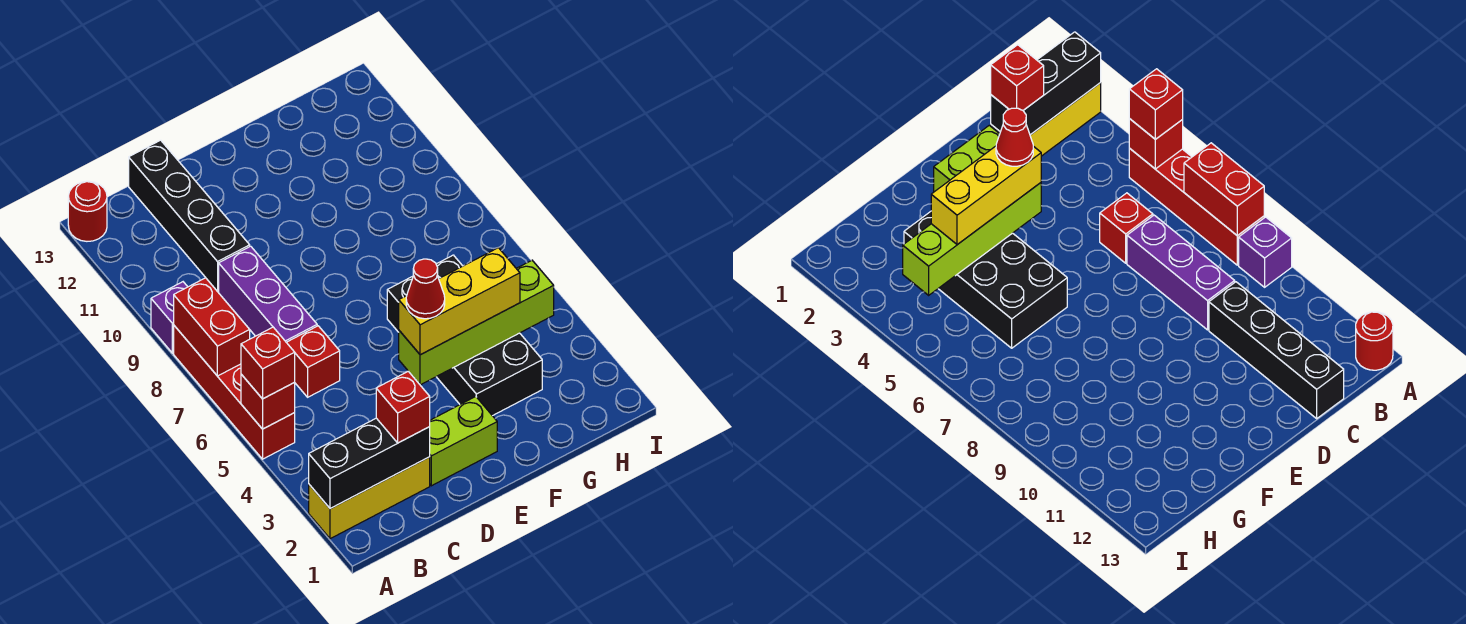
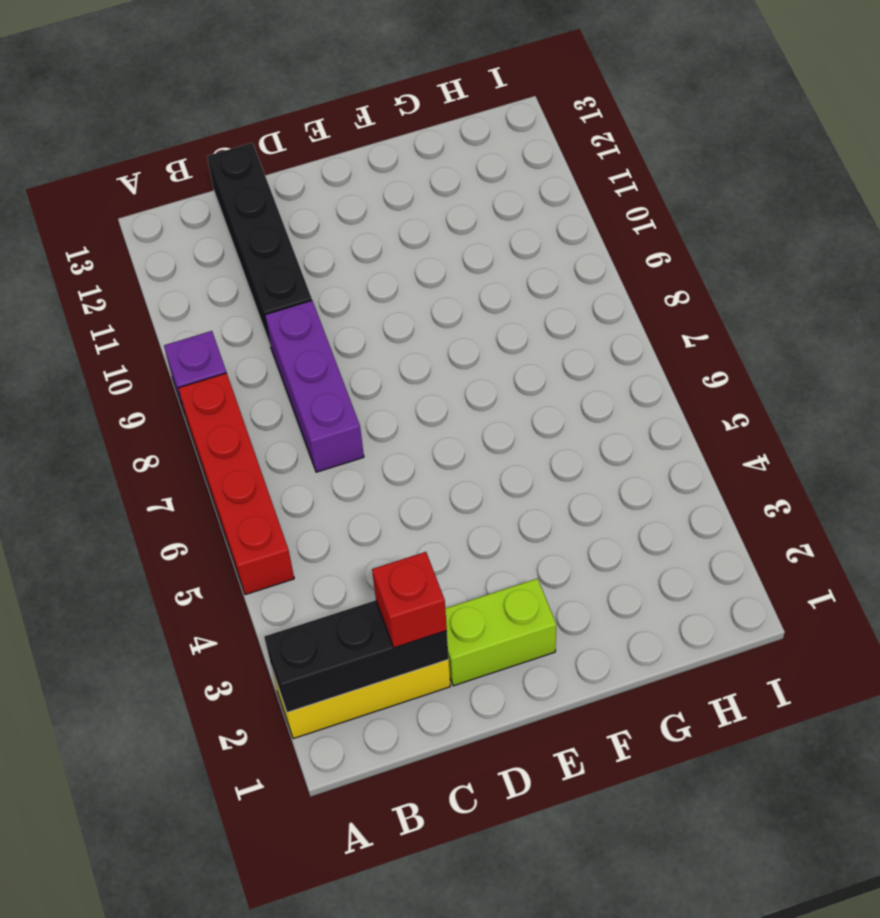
none -> red round brick A13 level 1
none -> red brick C6 level 1
none -> black brick F3:G6 level 1

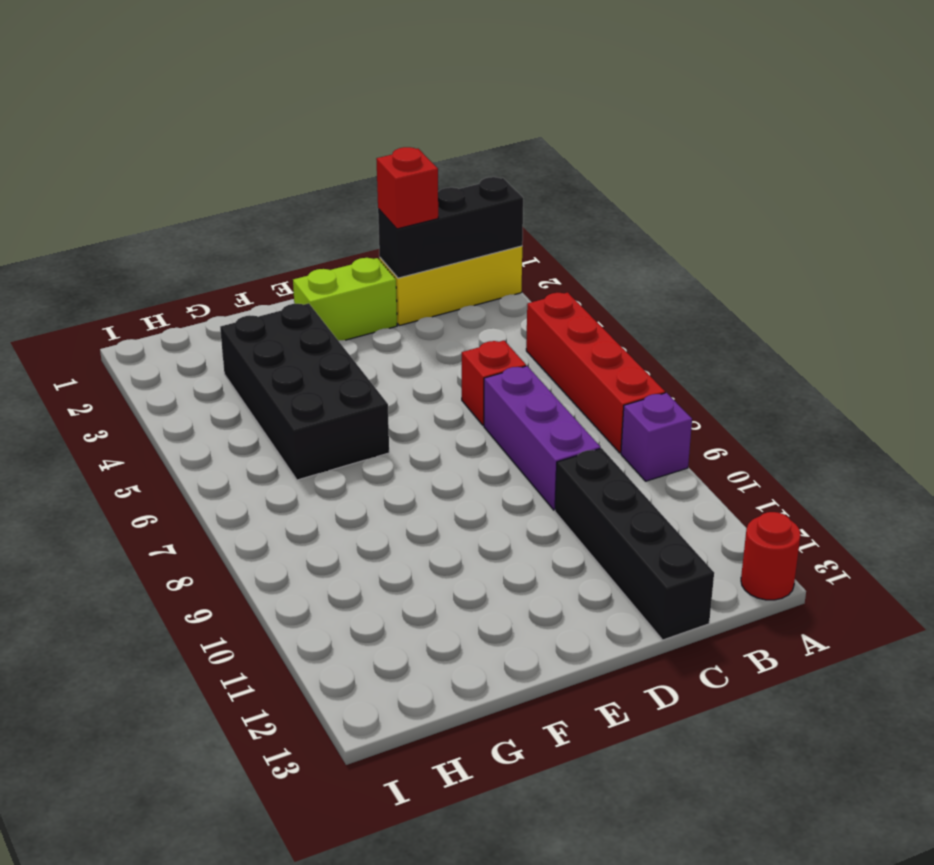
none -> red brick A5 level 2
none -> red brick A7:A8 level 2
none -> lime brick E4:H4 level 2

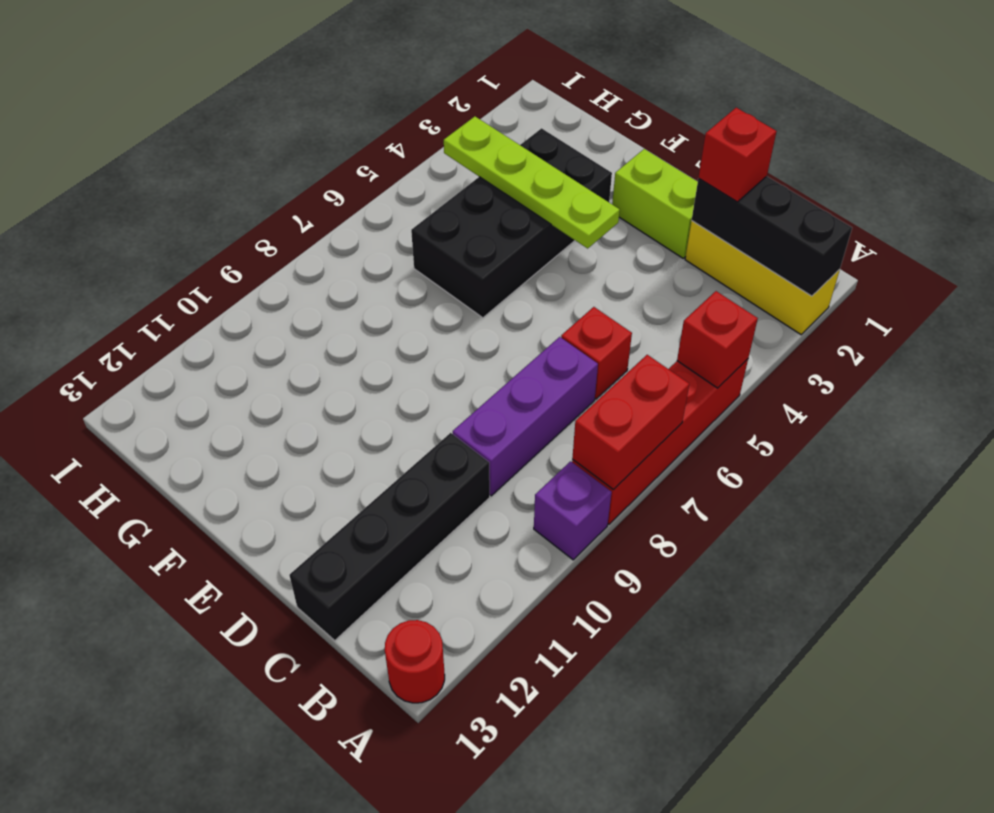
lime plate E4:H4 level 2 -> lime brick E4:H4 level 2
none -> red brick A5 level 3
none -> yellow brick E4:G4 level 3
none -> red cone E4 level 4

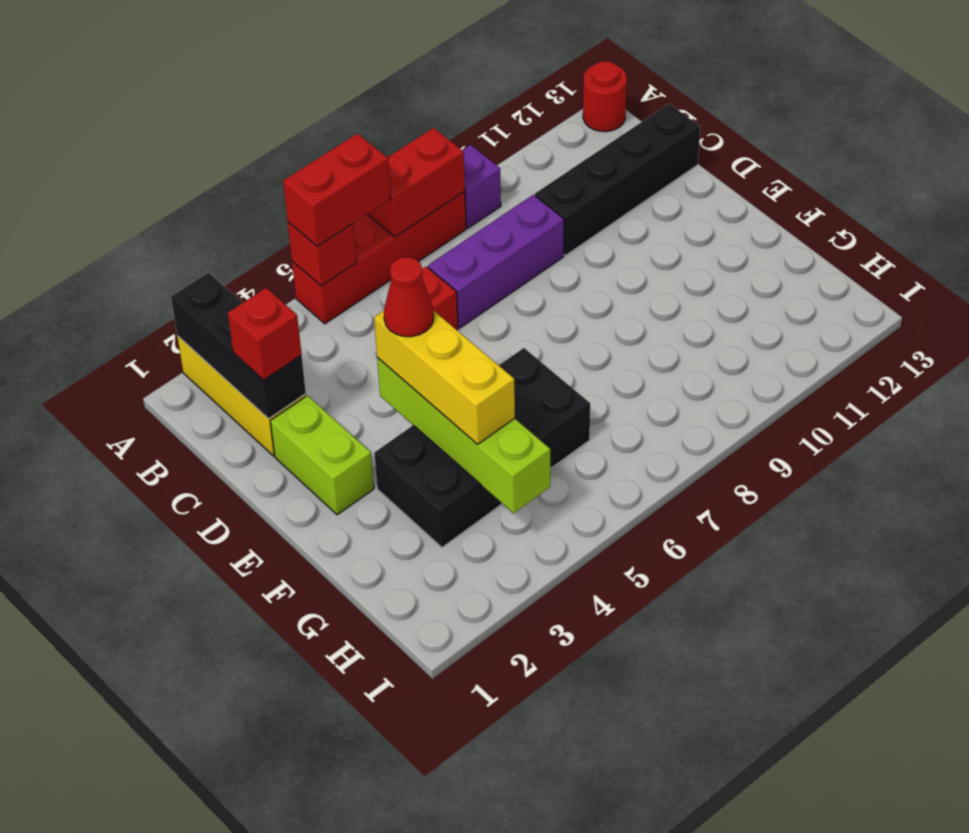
red brick A5:A6 level 3 -> red brick A5 level 3

